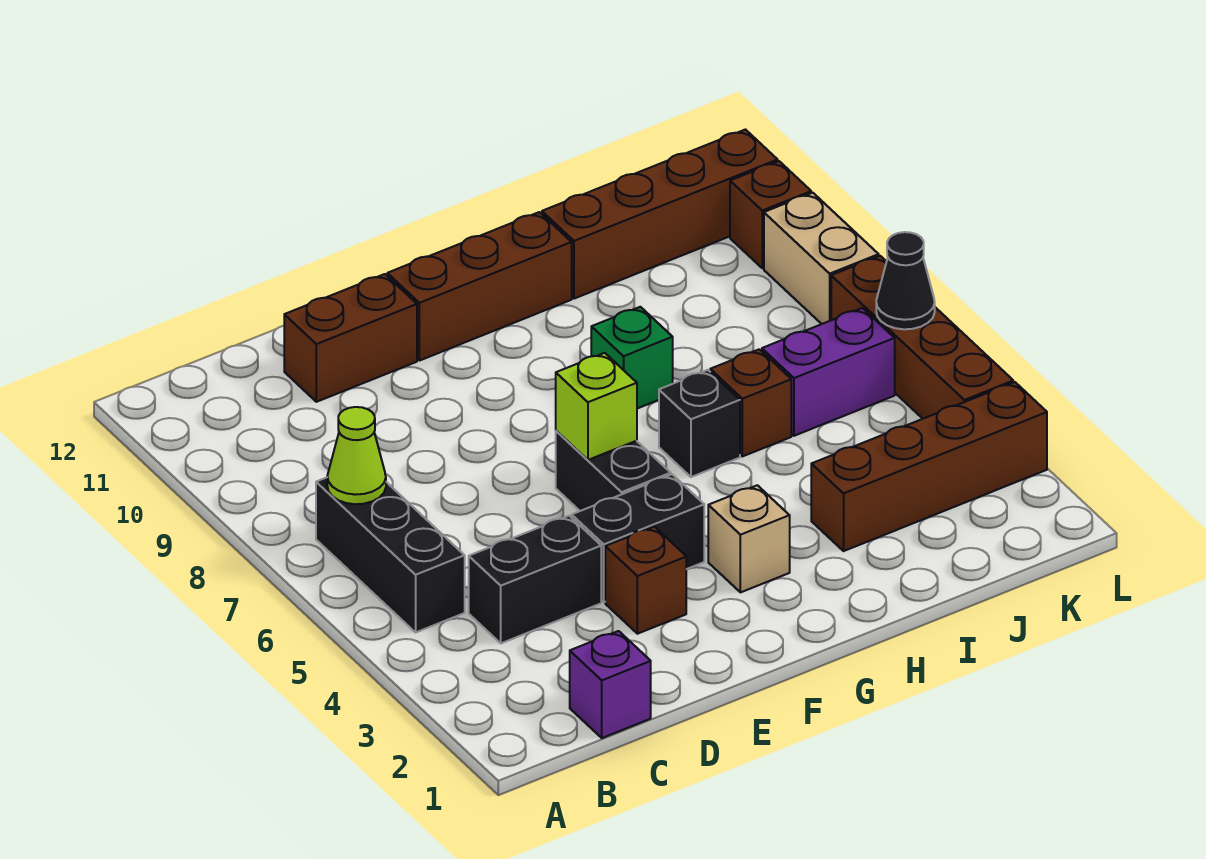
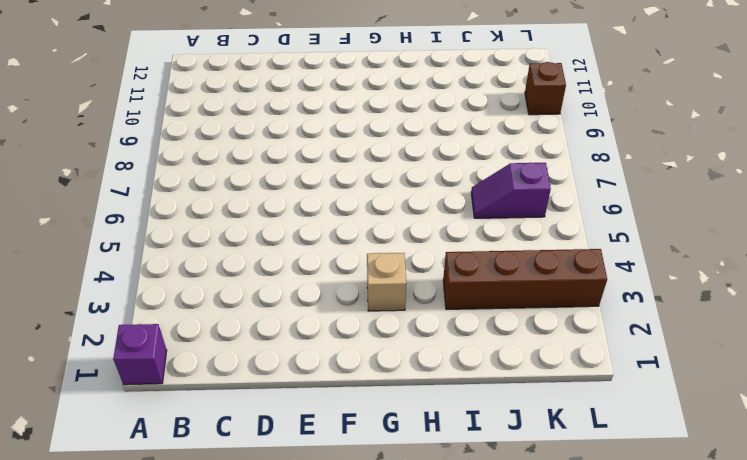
purple brick A1 level 1 -> purple brick C1 level 1
purple slope J6:K6 level 1 top K -> purple brick J6:K6 level 1
none -> black brick B5:B7 level 1
none -> black brick C4:D4 level 1
none -> brown brick D11:E11 level 1

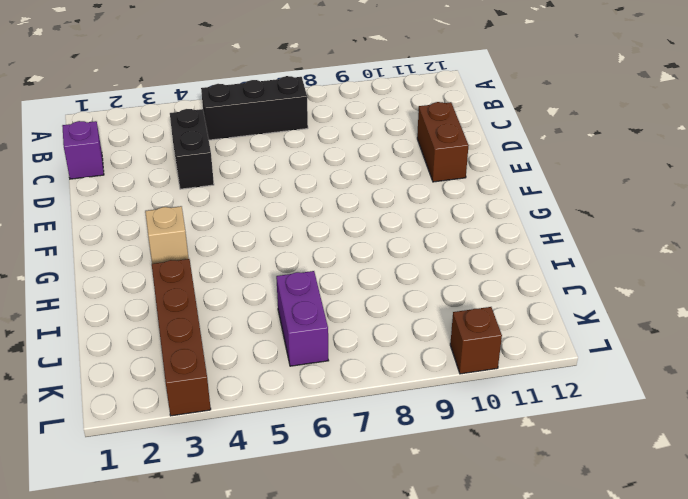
none -> brown brick E3 level 1
none -> black brick E4:F4 level 1
none -> black brick F5:F6 level 1

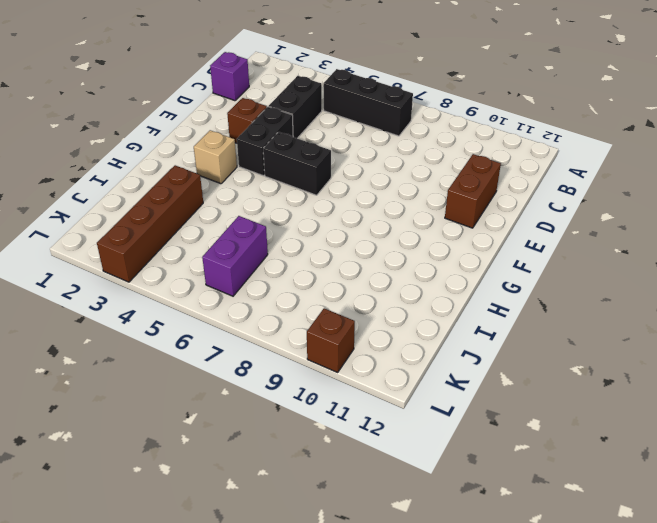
none -> brown brick F11:H11 level 1
none -> black brick H6 level 1
none -> green brick H8 level 1

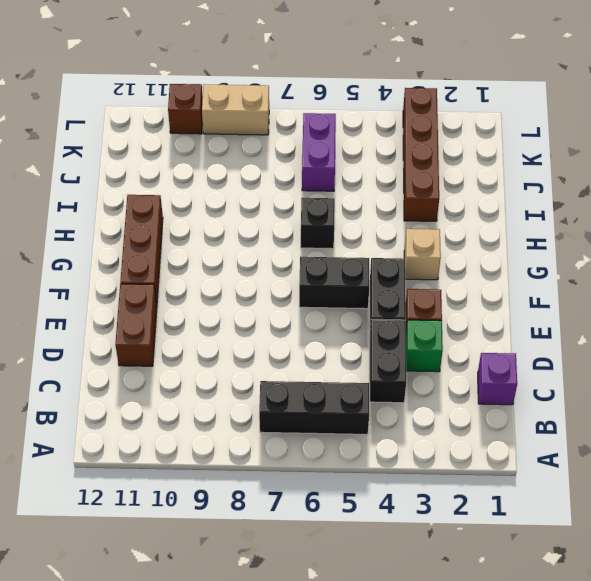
green brick D3 level 1 -> green brick H8 level 1
none -> brown brick I6 level 1
none -> brown brick I11:L11 level 1
none -> brown brick L4:L7 level 1

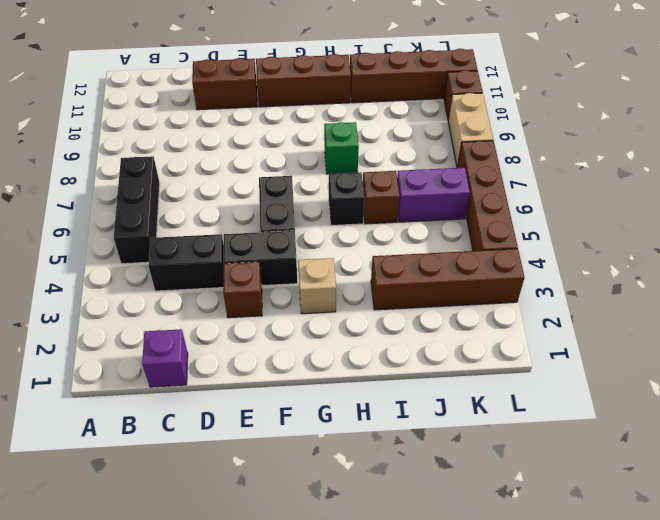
none -> lime cone B7 level 2
none -> lime brick F6 level 2
none -> black cone L6 level 2

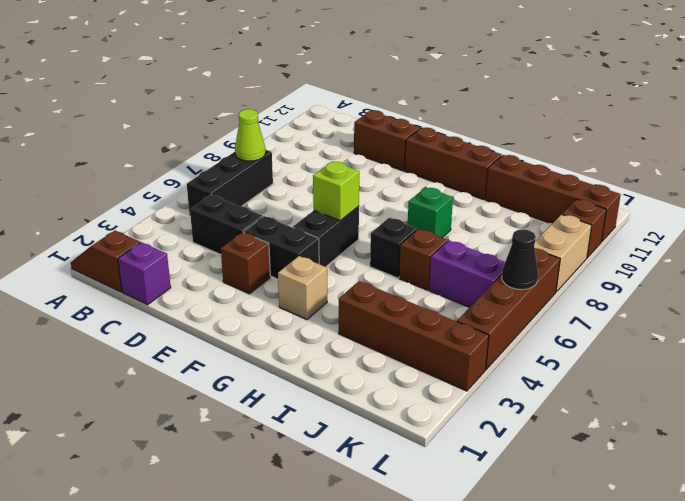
brown slope A1:B1 level 1 top B -> none

